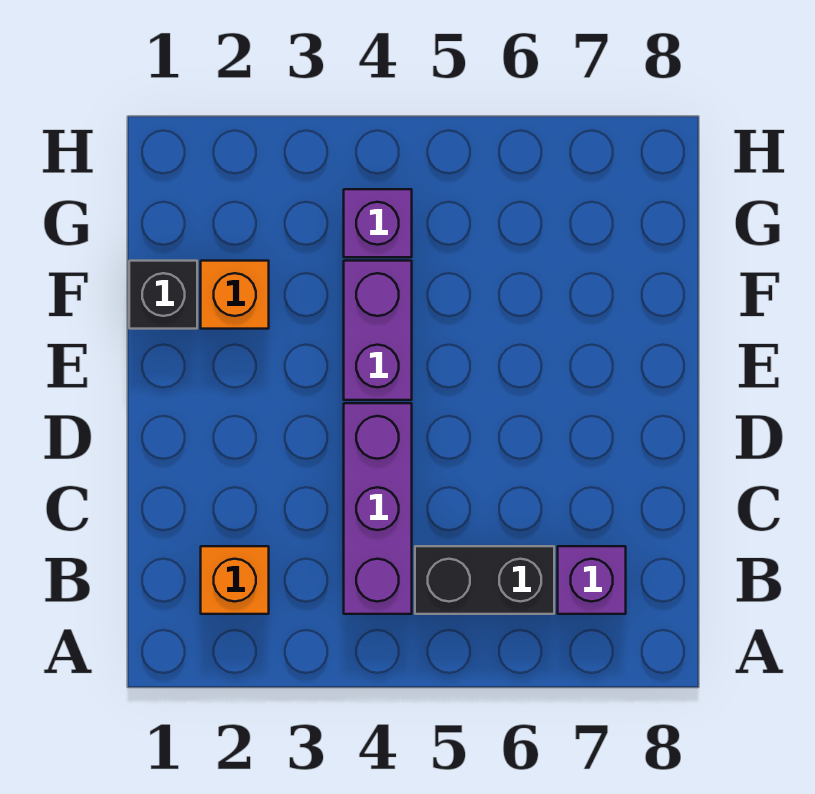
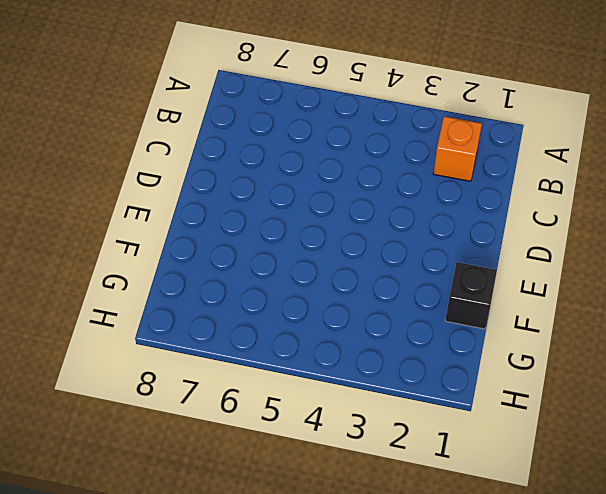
none -> purple brick B4:D4 level 1
none -> black brick B5:B6 level 1

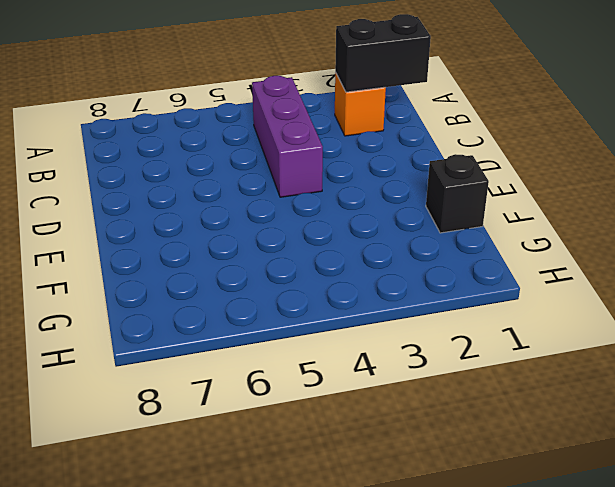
black brick B1:B2 level 2 -> black brick B5:B6 level 1
none -> purple brick B7 level 1
none -> purple brick E4:F4 level 1

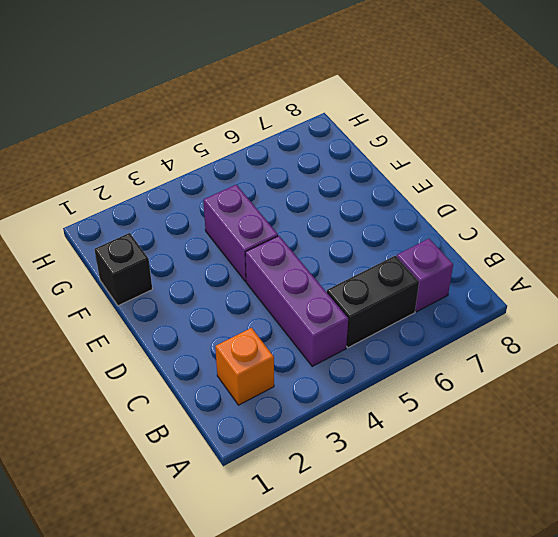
none -> orange brick F2 level 1
none -> purple brick G4 level 1

